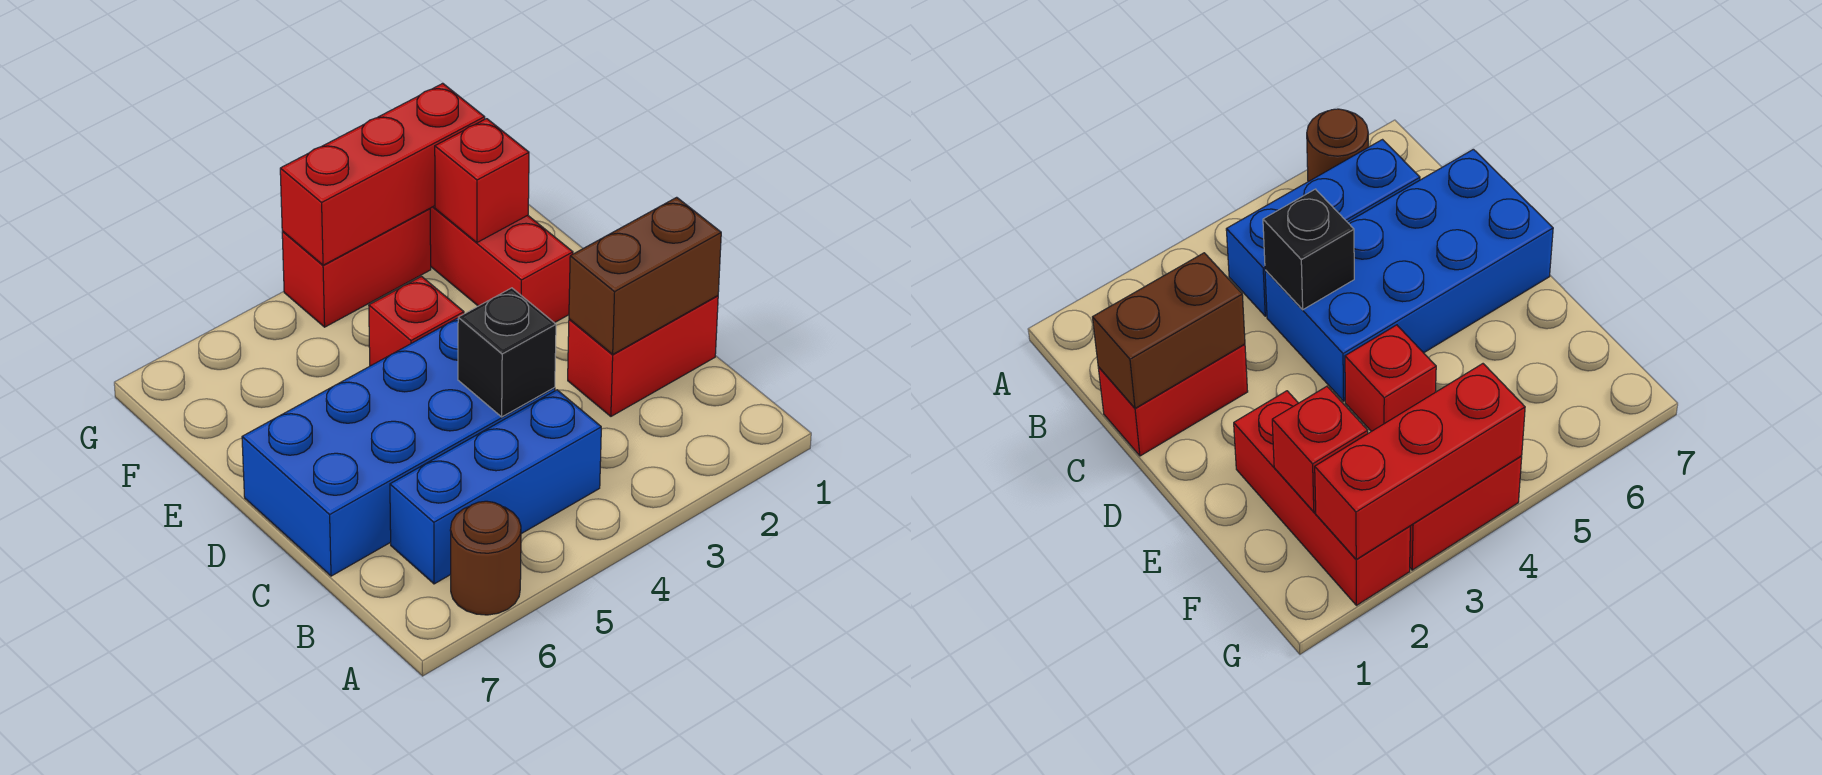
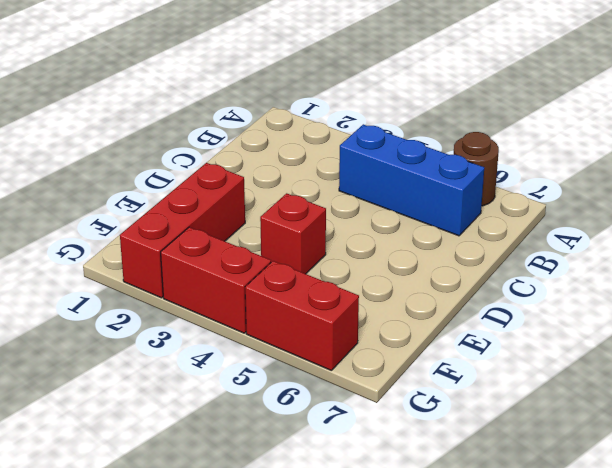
red brick G5:G6 level 1 -> red brick C1:C2 level 1
none -> blue brick C4:D7 level 1
none -> brown brick C1:C2 level 2

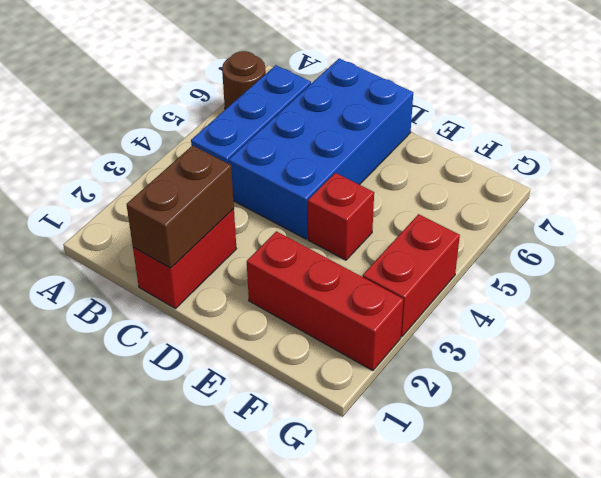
none -> black brick C4 level 2
none -> red brick F2 level 2

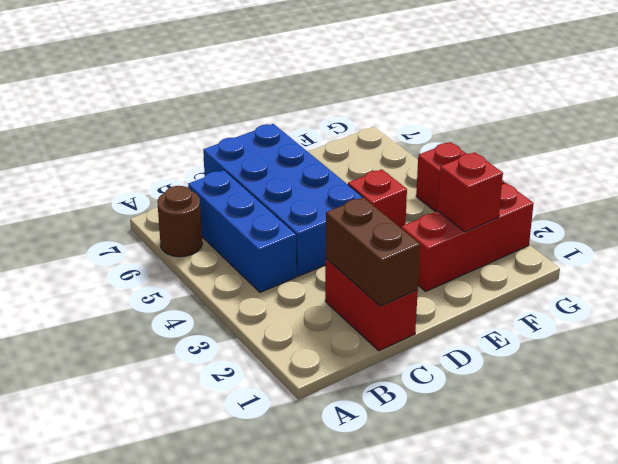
none -> black brick C4 level 2
none -> red brick G2:G4 level 2

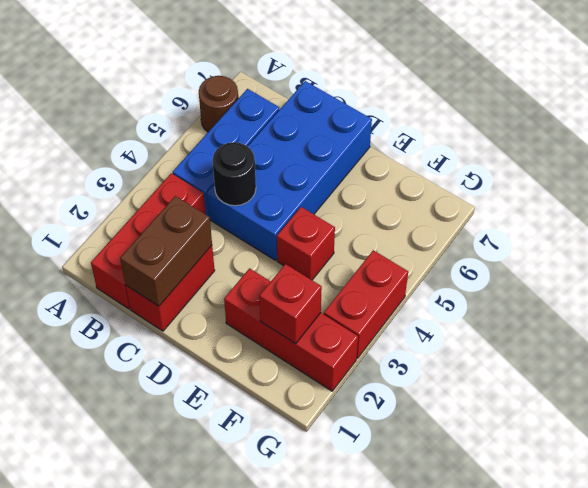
red brick B1:B3 level 1 -> red brick G2:G4 level 2
black round brick C4 level 2 -> black brick C4 level 2

